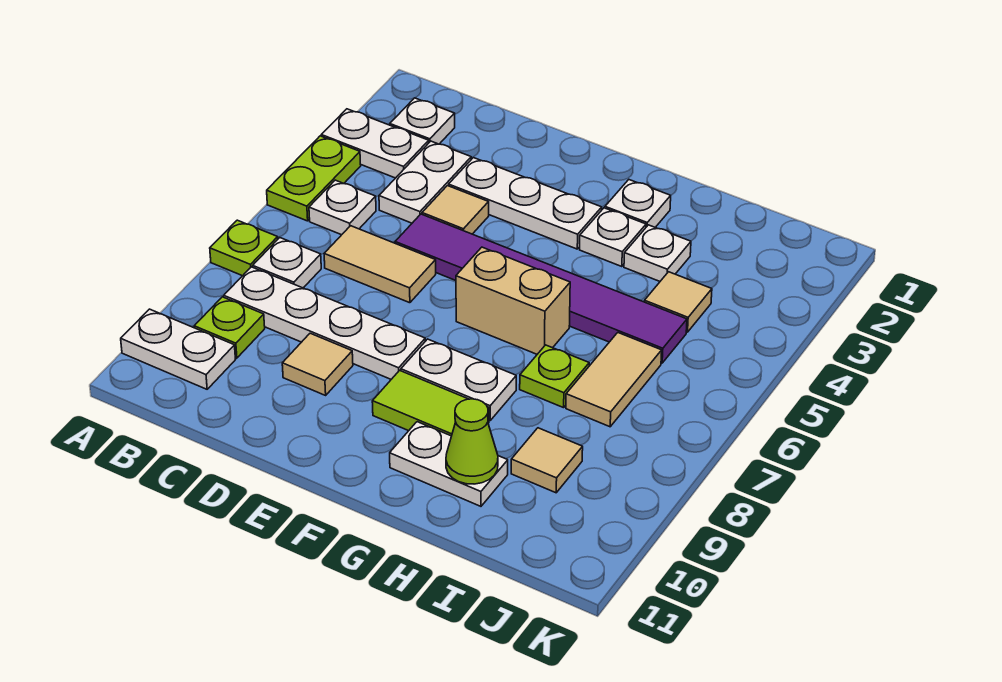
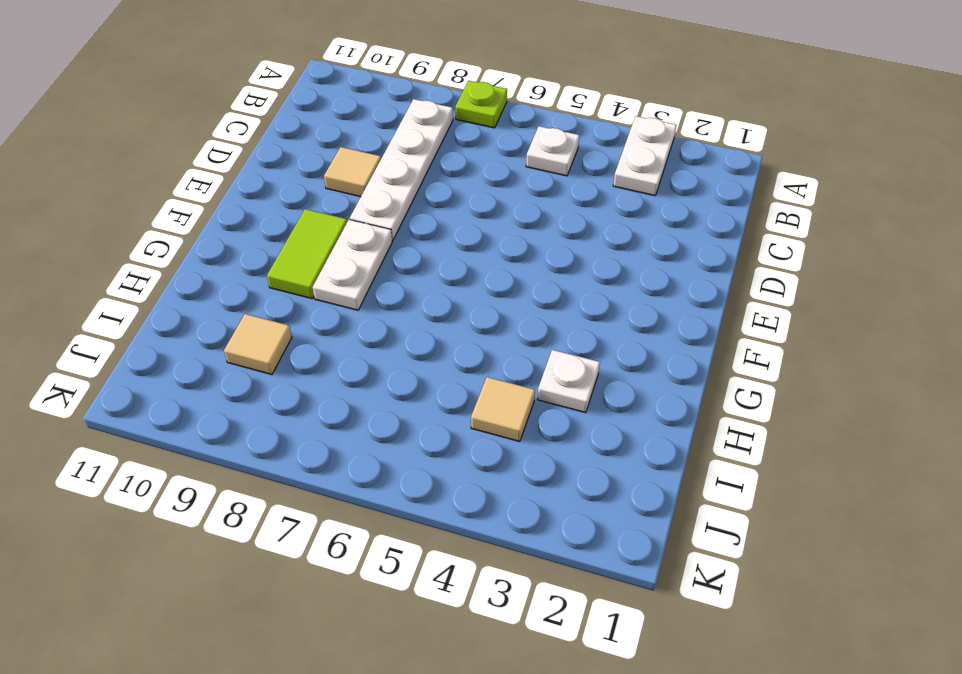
none -> lime plate A4:A5 level 1
none -> white plate A10:B10 level 1
none -> white plate B2 level 1

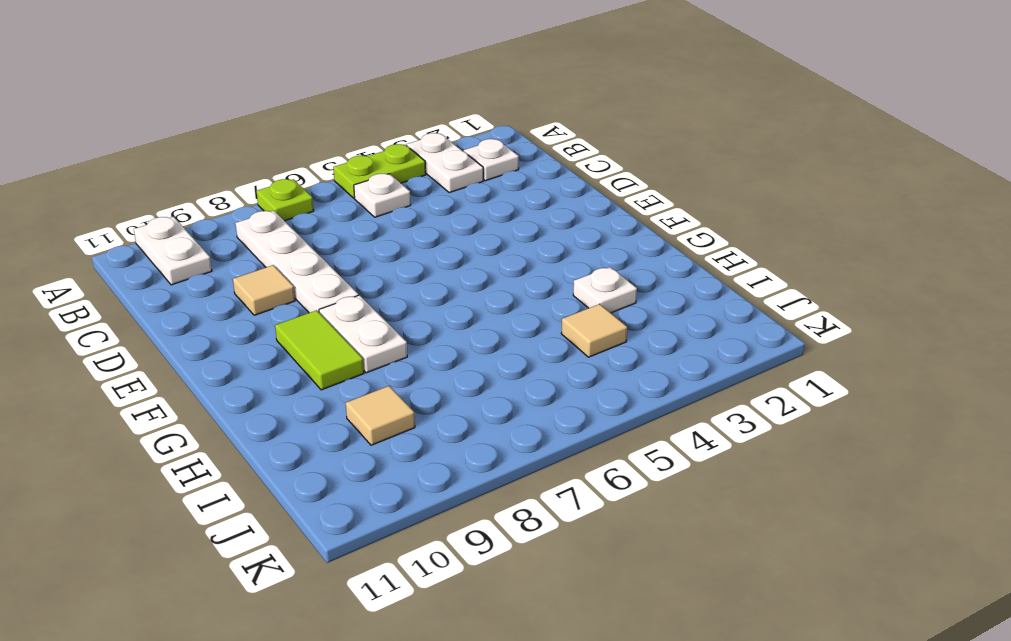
none -> white plate B7 level 1
none -> lime plate B9 level 1
none -> white plate C3:C4 level 1

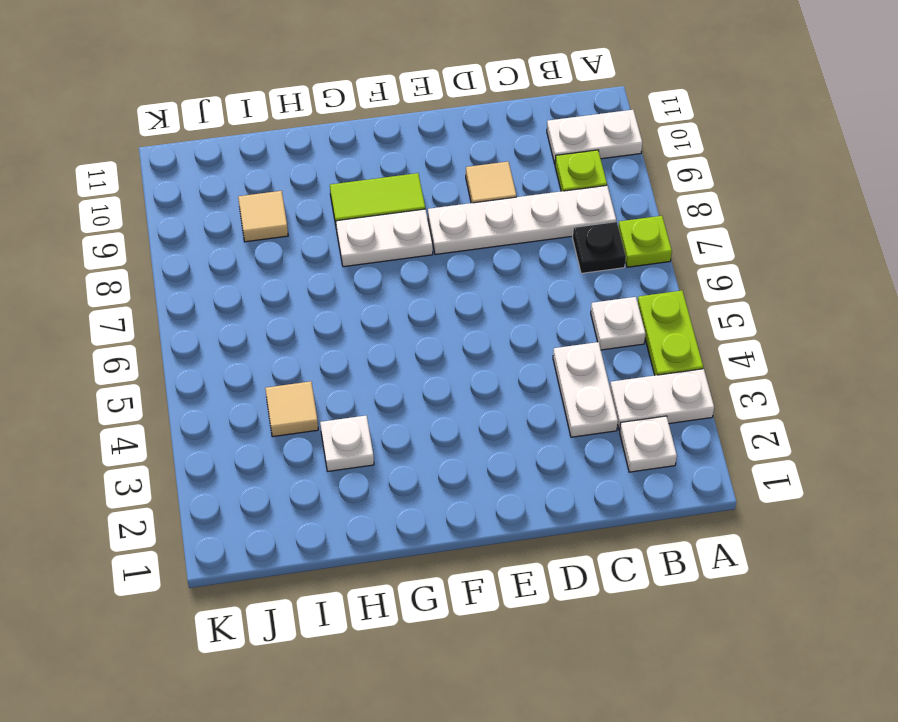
black plate B7 level 1 -> white plate B7 level 1
none -> tan tile C6:D6 level 1
none -> white plate D3:F3 level 1
none -> tan tile D4 level 1

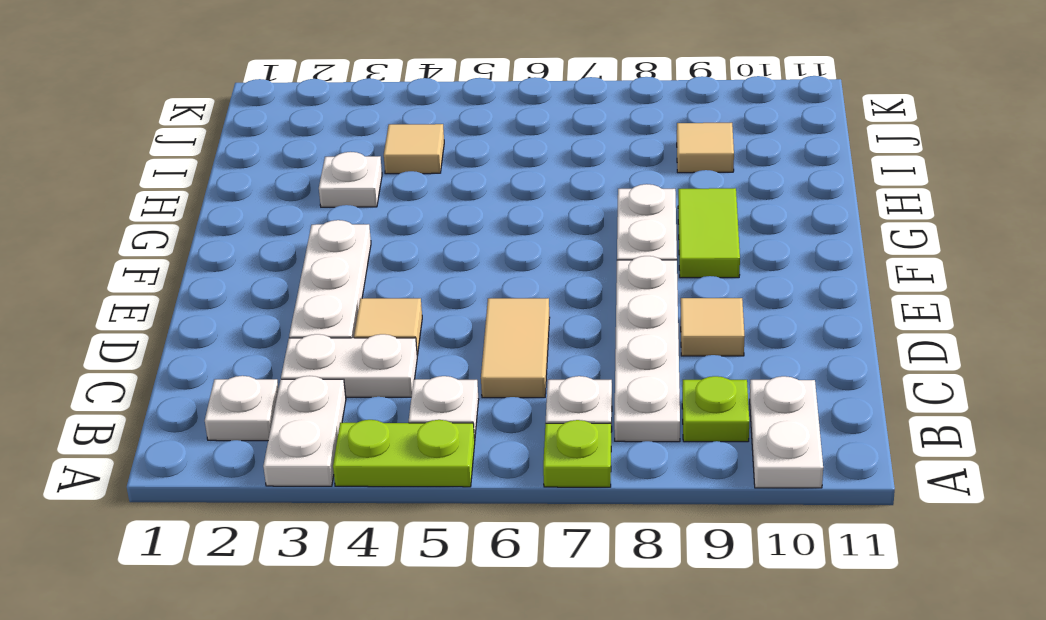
none -> purple tile D5:I5 level 1
none -> tan brick F6:G6 level 1
none -> white plate G2 level 1

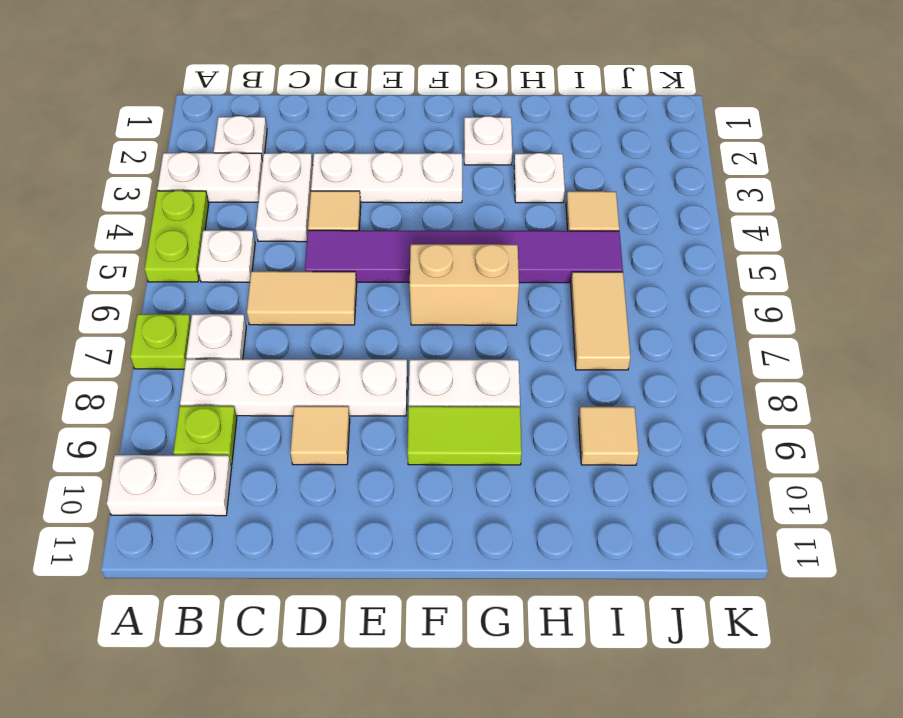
none -> white plate G3 level 1
none -> white plate G10:H10 level 1
none -> lime plate H7 level 1

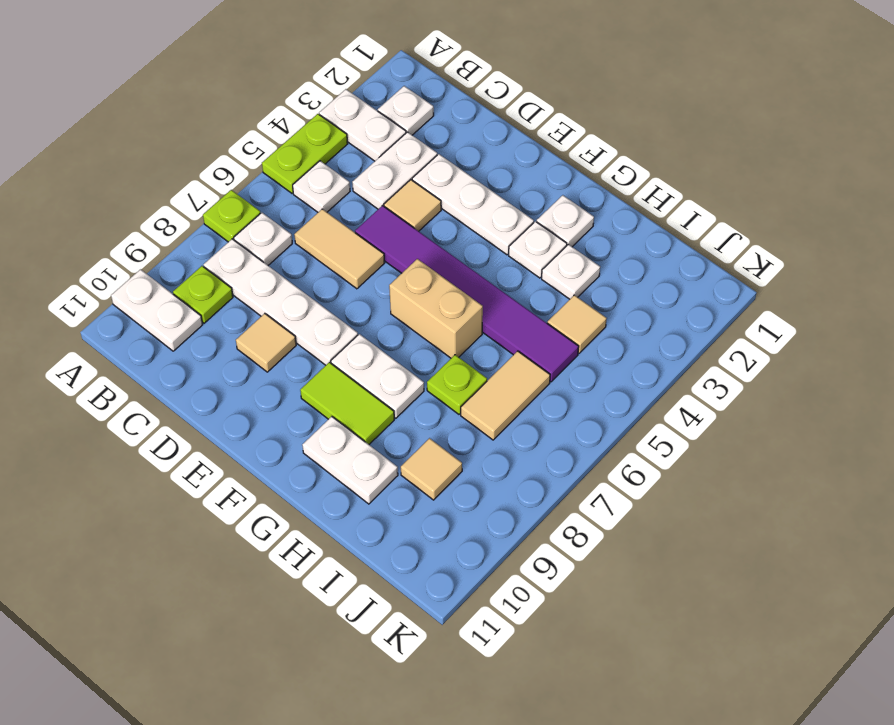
none -> lime cone H10 level 2

